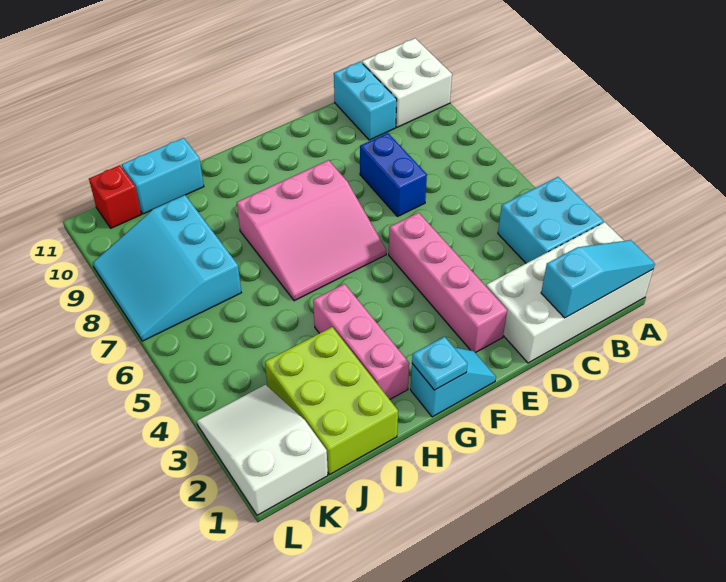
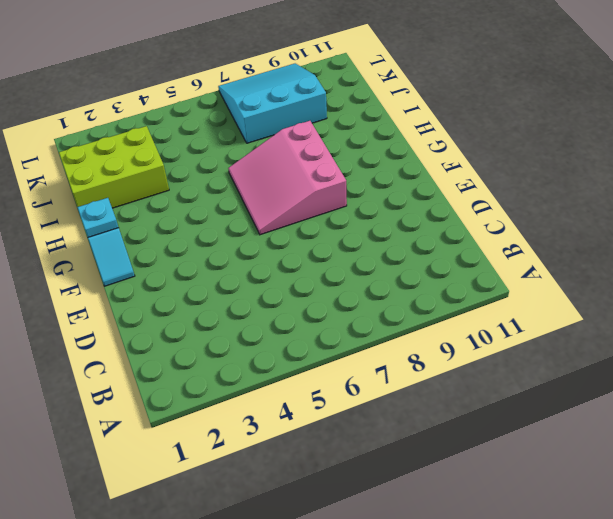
none -> white brick A1:D2 level 1
none -> cyan brick A3:B4 level 1
none -> white brick A10:B11 level 1

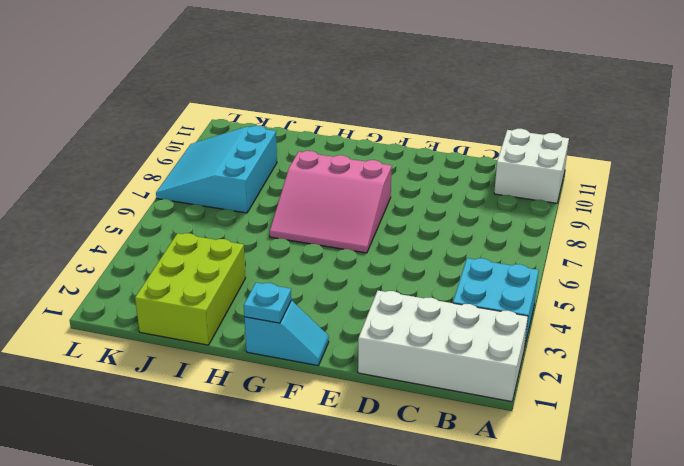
none -> cyan brick C10:C11 level 1
none -> blue brick D7:D8 level 1
none -> pink brick E2:E5 level 1

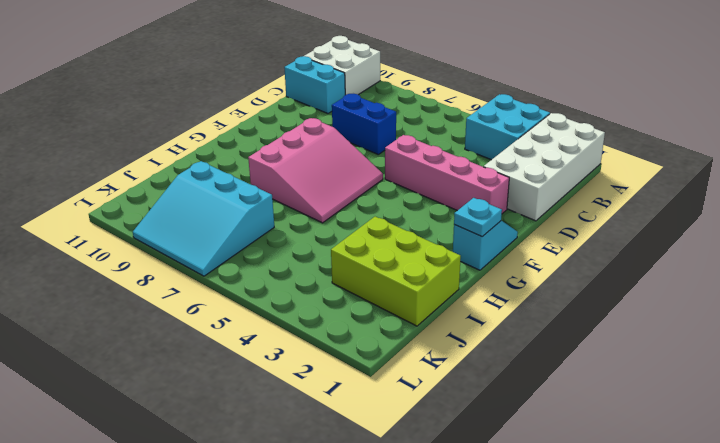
none -> pink brick H2:H4 level 1
none -> cyan brick I11:J11 level 1
none -> white slope K1:L3 level 1 top 1

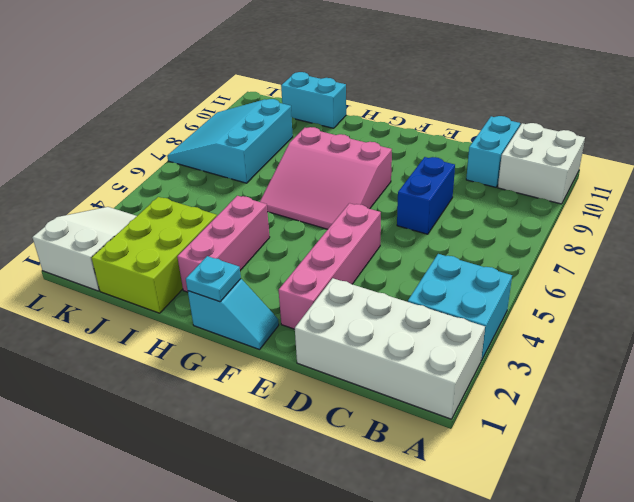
none -> red brick K11 level 1
none -> cyan slope A1:C1 level 2 top C

